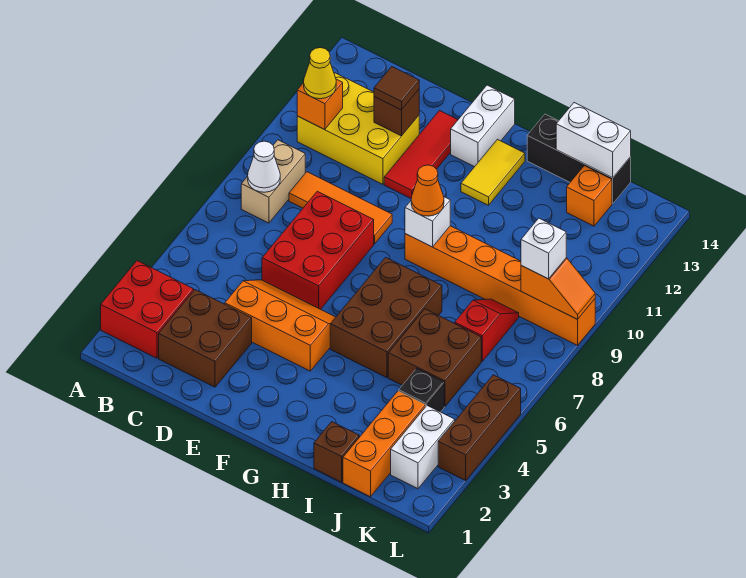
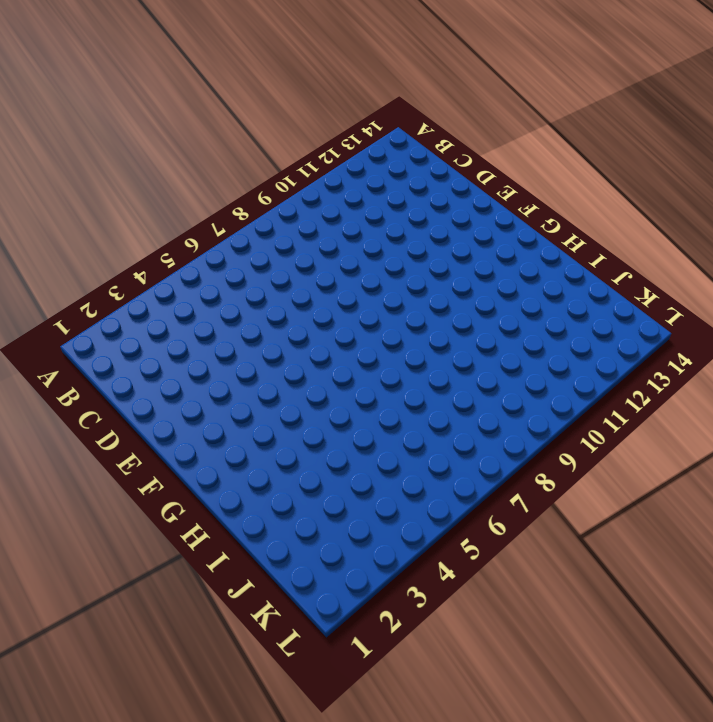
none -> red brick A2:B3 level 1
none -> tan brick B8:B9 level 1
none -> yellow brick B11:D12 level 1
none -> brown brick C2:D3 level 1

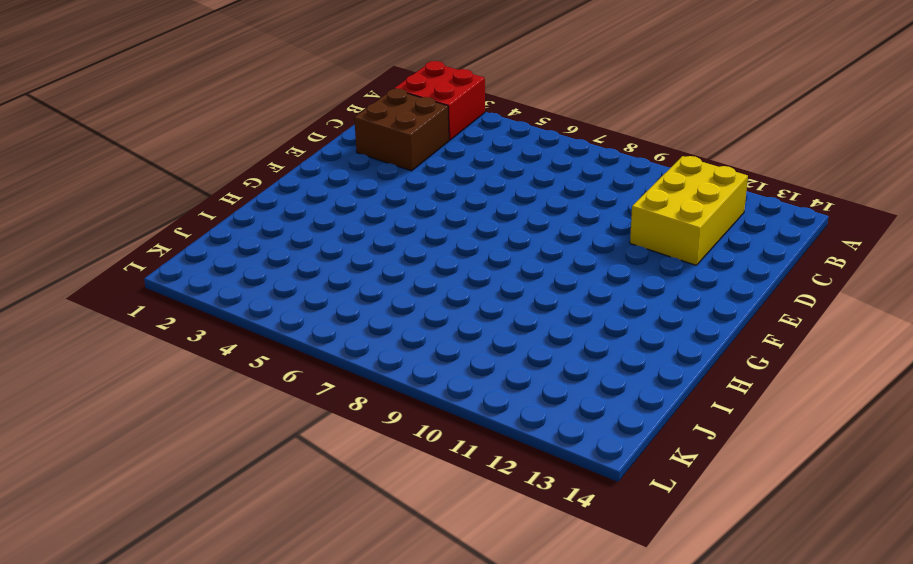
none -> tan brick B8:B9 level 1
none -> orange tile C9:E9 level 1
none -> orange slope D4:F5 level 1 top 4
none -> red brick D6:E8 level 1

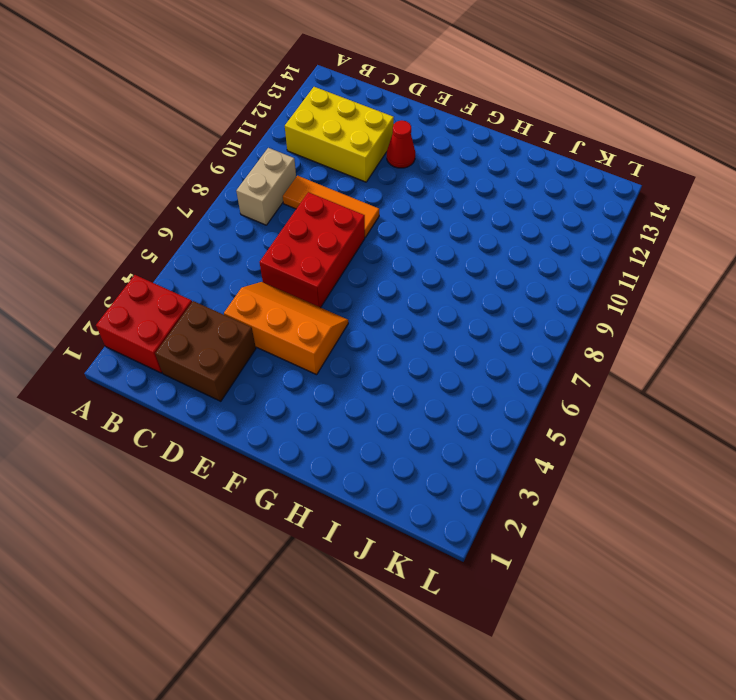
red cone E12 level 1 -> red tile E11:E13 level 1
none -> white brick F13:F14 level 1
none -> brown brick G5:H7 level 1
none -> orange brick G9:L9 level 1
none -> yellow tile G12:G13 level 1

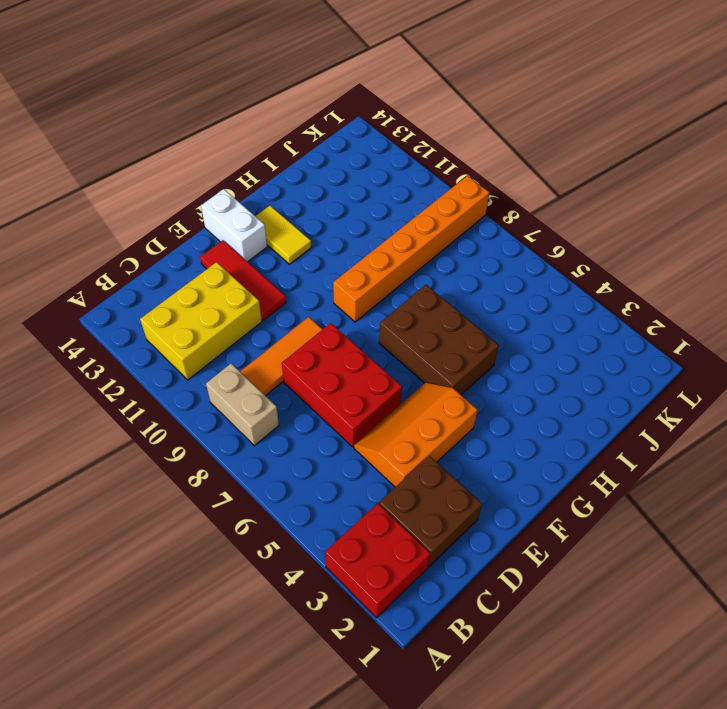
none -> black brick H14:J14 level 1
none -> brown brick I1 level 1
none -> brown brick I5:J6 level 1
none -> orange brick J1:J3 level 1

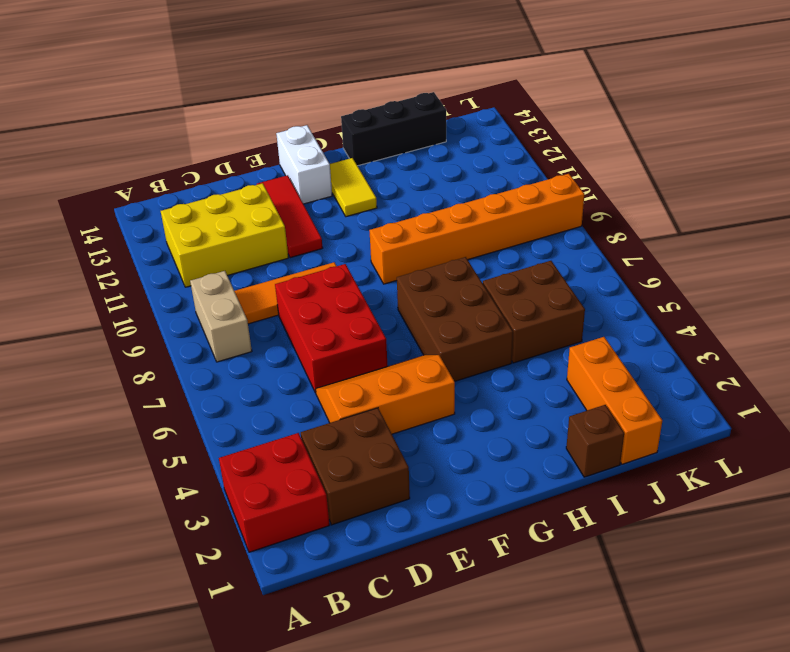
none -> black brick J4 level 1
none -> red slope J7:J8 level 1 top 7
none -> orange brick J13 level 1
none -> white brick K2:K3 level 1

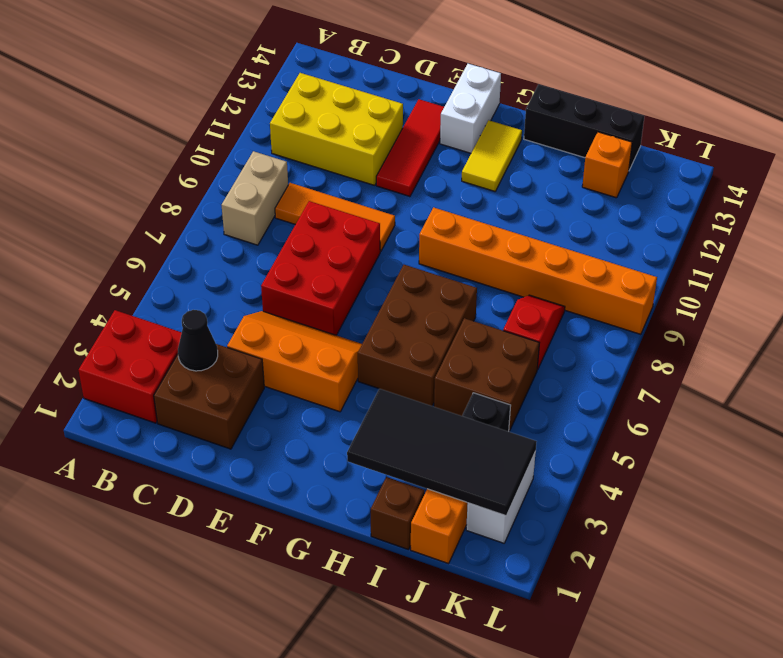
black cone C3 level 2 -> none
black tile H2:K3 level 2 -> none
none -> brown brick L3:L5 level 1
none -> white cone B8 level 2
none -> orange brick B11 level 2
none -> brown brick D12 level 2

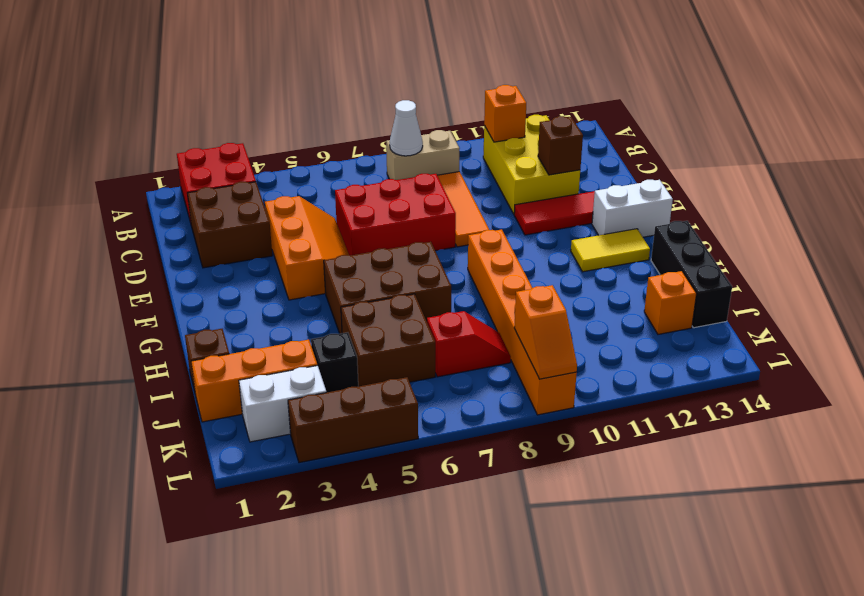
none -> white brick G9 level 2
none -> white brick I14:J14 level 2
none -> yellow cone B11 level 3
none -> brown tile D12 level 3

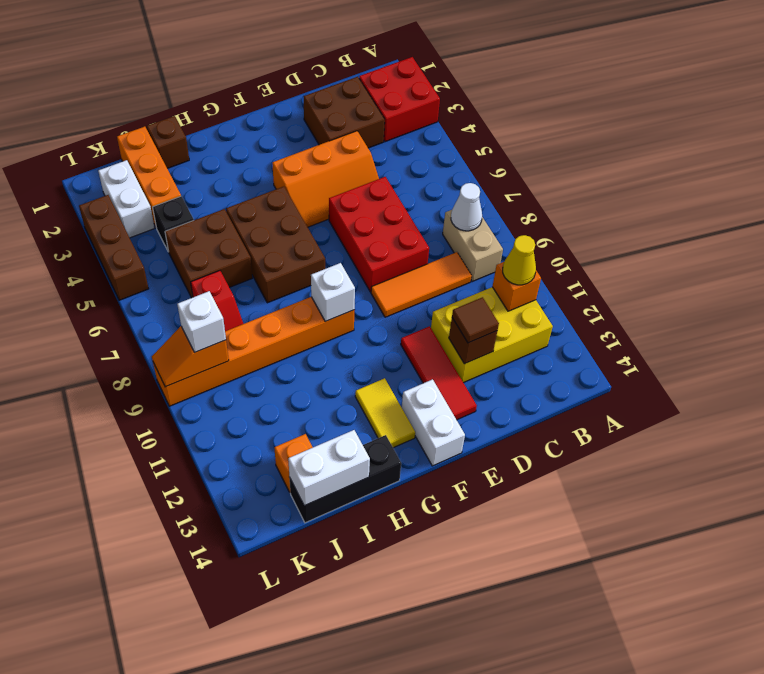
none -> orange cone G9 level 3

